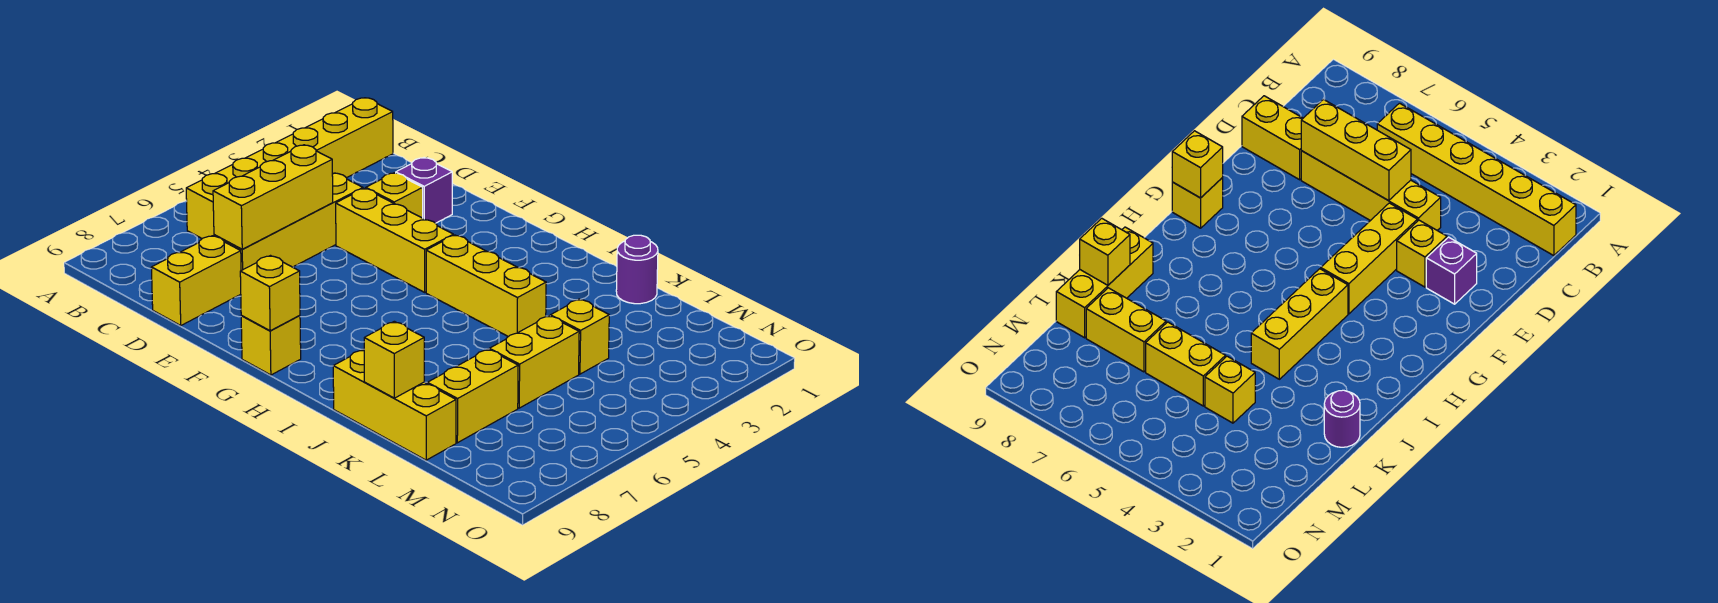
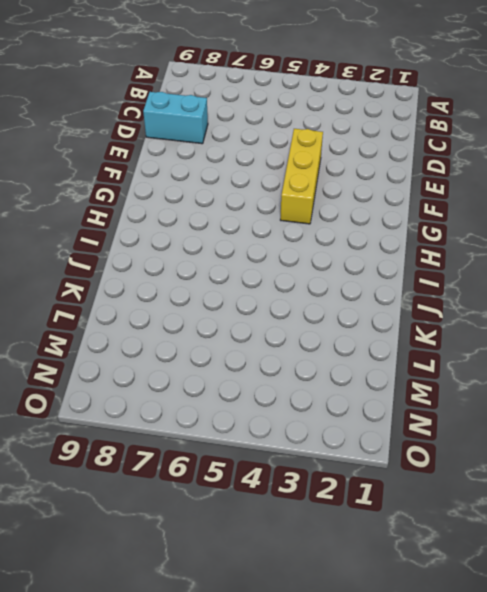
cyan brick D8:D9 level 1 -> yellow brick D8:D9 level 1
none -> yellow brick B1:B6 level 1
none -> yellow brick D4:D7 level 1
none -> purple brick E2 level 1

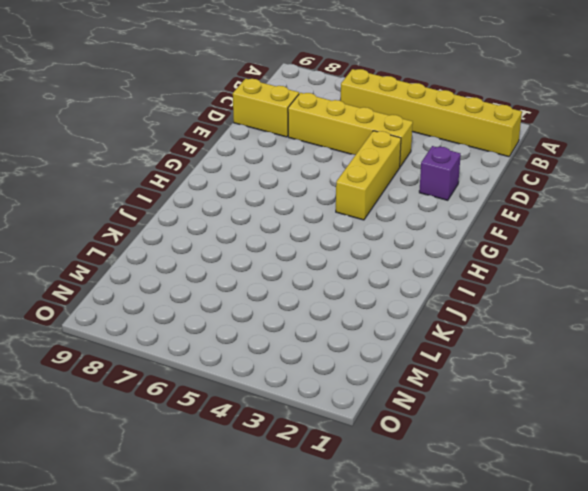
none -> yellow brick E3 level 1
none -> yellow brick G9 level 1
none -> yellow brick H4:J4 level 1

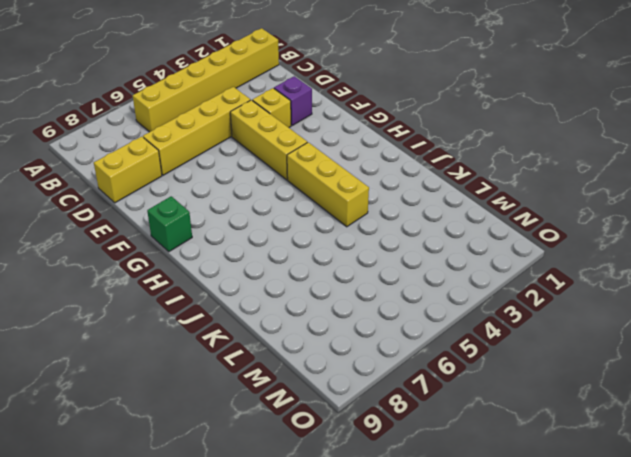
green brick G9 level 1 -> yellow brick G9 level 1
none -> yellow brick J9:L9 level 1
none -> purple round brick K1 level 1
none -> yellow brick L4 level 1

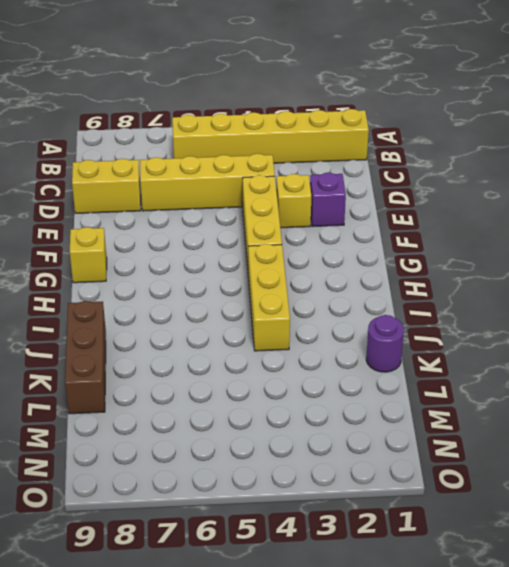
brown brick J9:L9 level 1 -> yellow brick J9:L9 level 1
none -> yellow brick L4 level 1
none -> yellow brick L5:L6 level 1
none -> yellow brick L7:L8 level 1

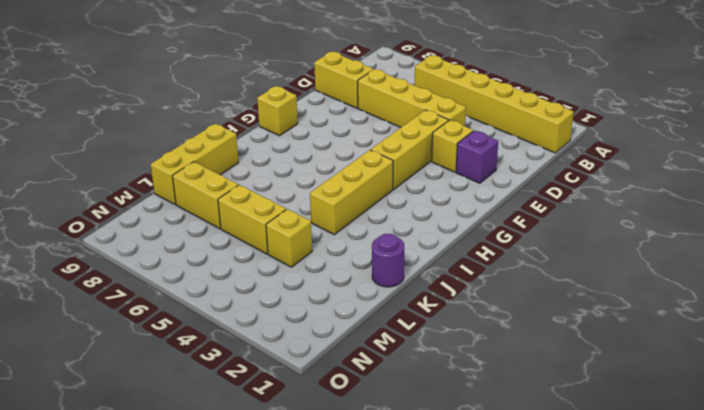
none -> yellow brick D5:D7 level 2
none -> yellow brick G9 level 2
none -> yellow brick K9 level 2

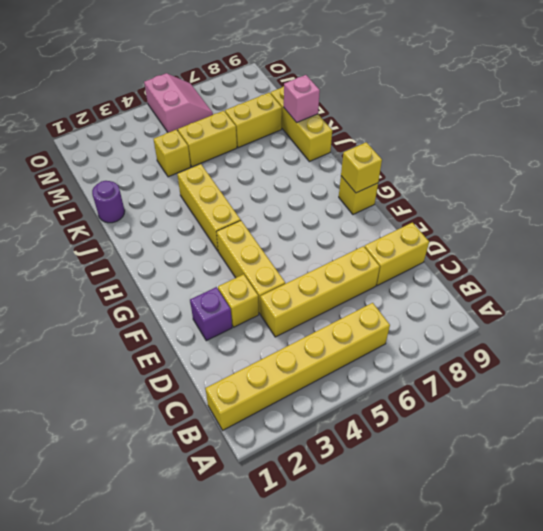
pink brick K9 level 2 -> yellow brick K9 level 2
pink slope N5:O6 level 1 top 5 -> none
none -> yellow brick D5:D7 level 2

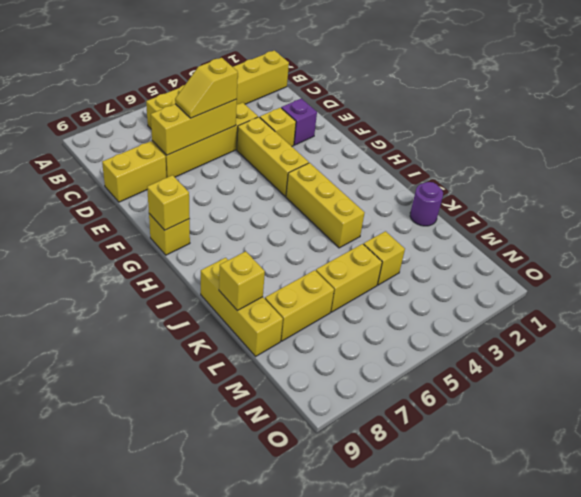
yellow slope D5:D6 level 3 top 5 -> none

